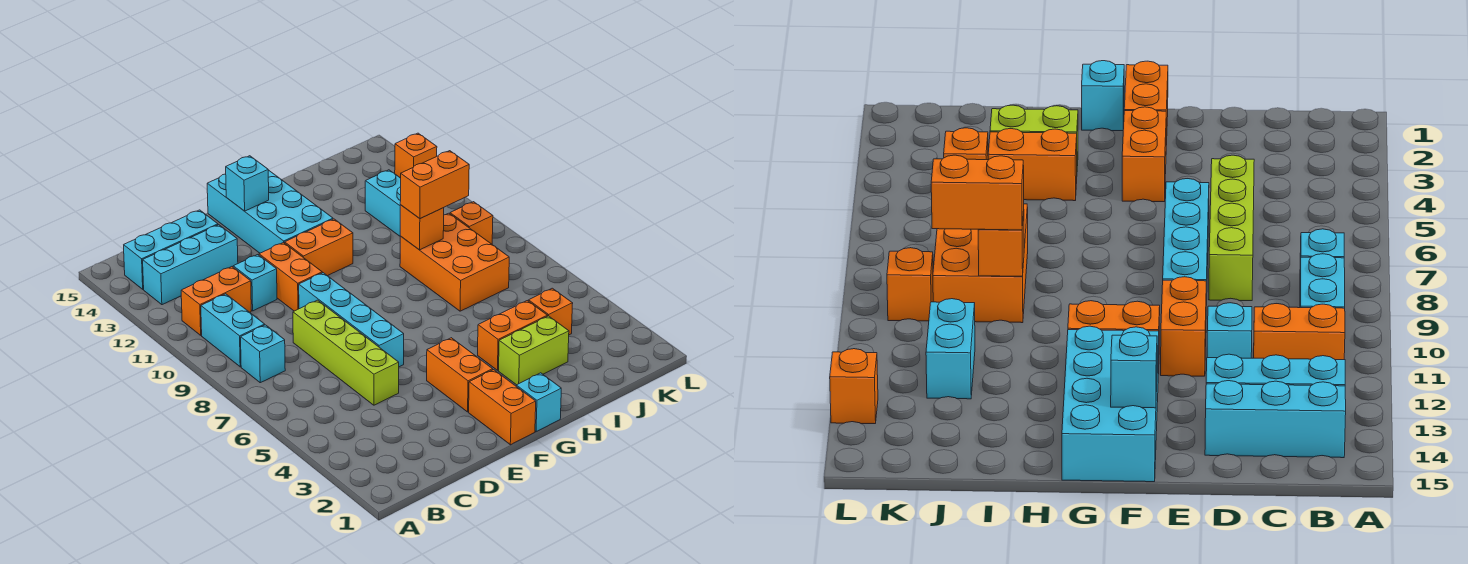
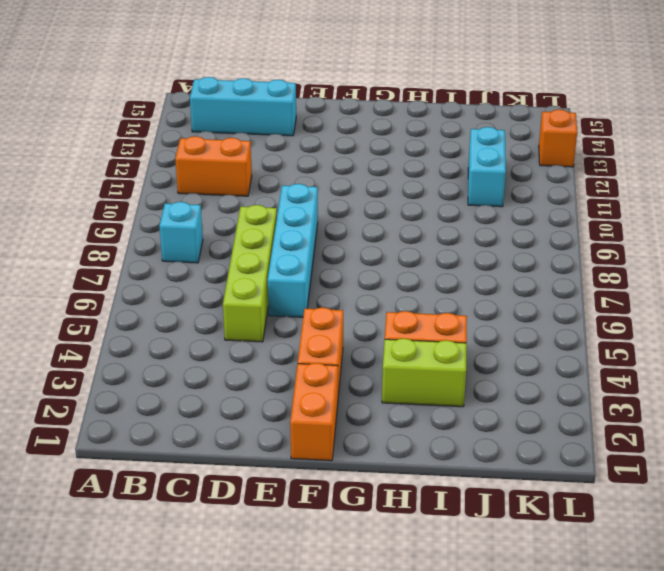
none -> cyan brick B9:B10 level 1
none -> cyan brick B13:D13 level 1
none -> cyan brick D11 level 1

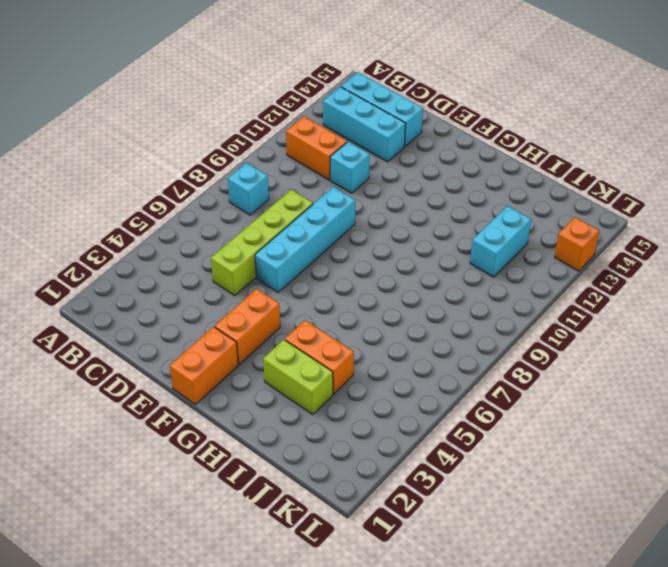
none -> cyan brick B9:B10 level 1
none -> orange brick E10:E11 level 1
none -> orange brick F11:G11 level 1

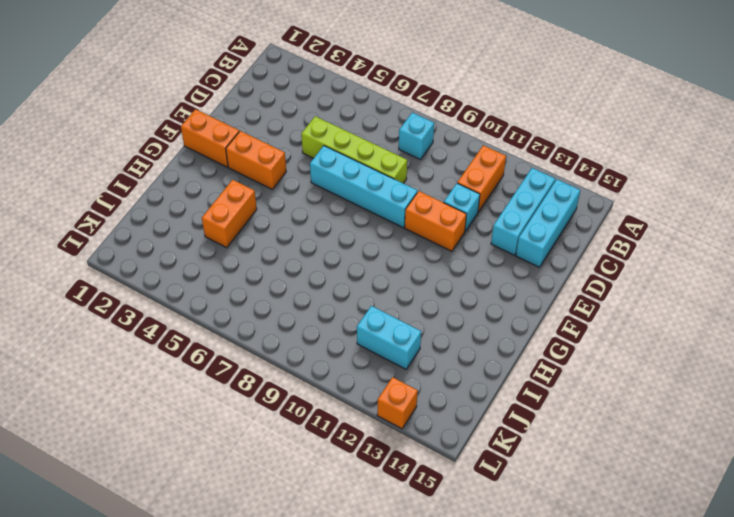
none -> cyan brick B9:B10 level 1
none -> orange brick F11:G11 level 1
none -> cyan brick F12:G15 level 1

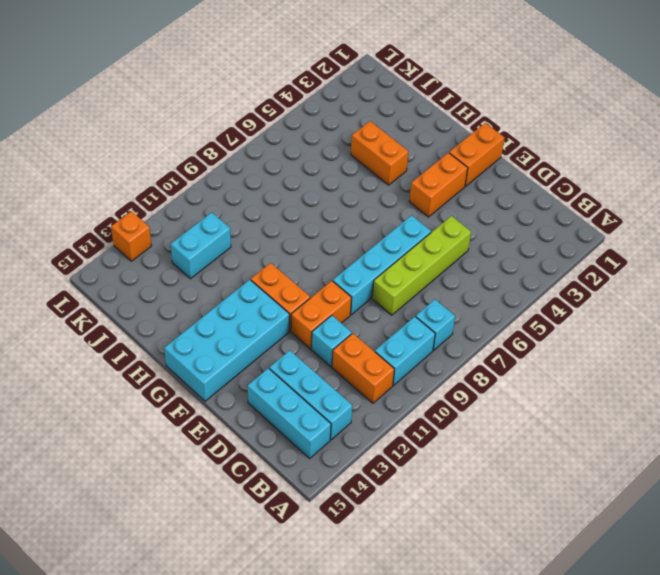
none -> cyan brick G1 level 1
none -> lime brick H3:I3 level 1
none -> orange brick I7:J9 level 1

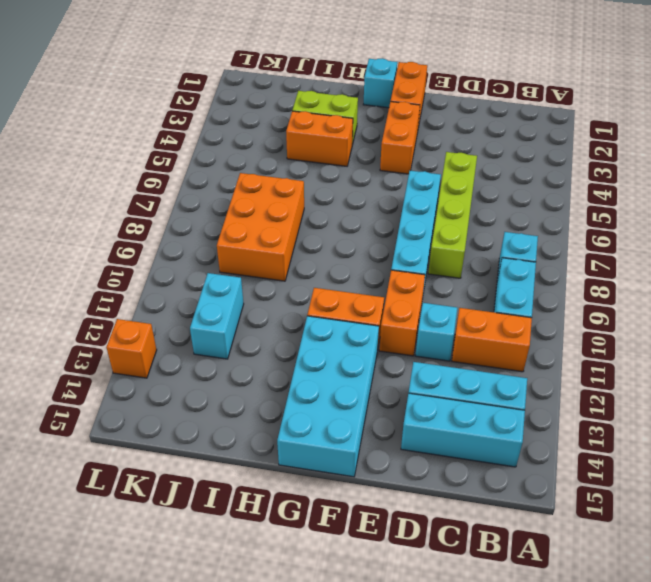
none -> orange brick J4 level 1
none -> orange brick K9 level 1
none -> cyan brick F14 level 2

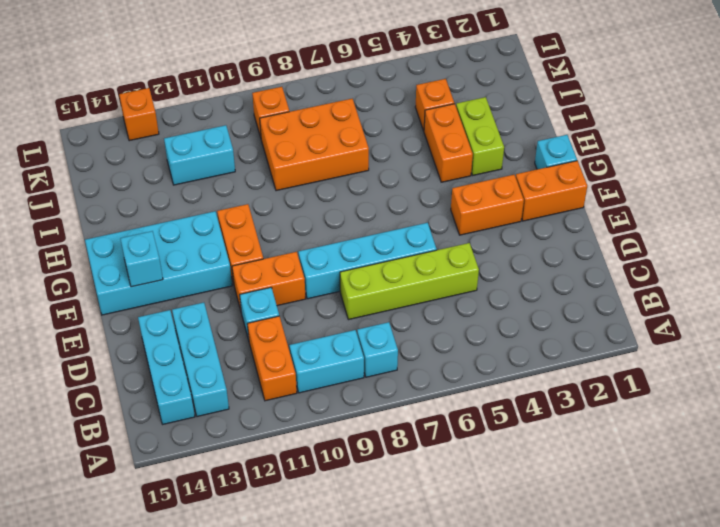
none -> orange brick I9 level 2
none -> orange brick I9:J9 level 3

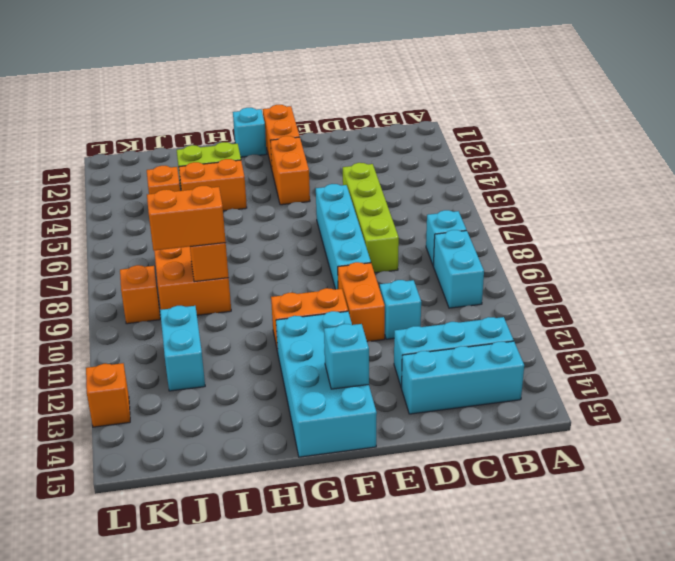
none -> orange brick B11:C11 level 1

